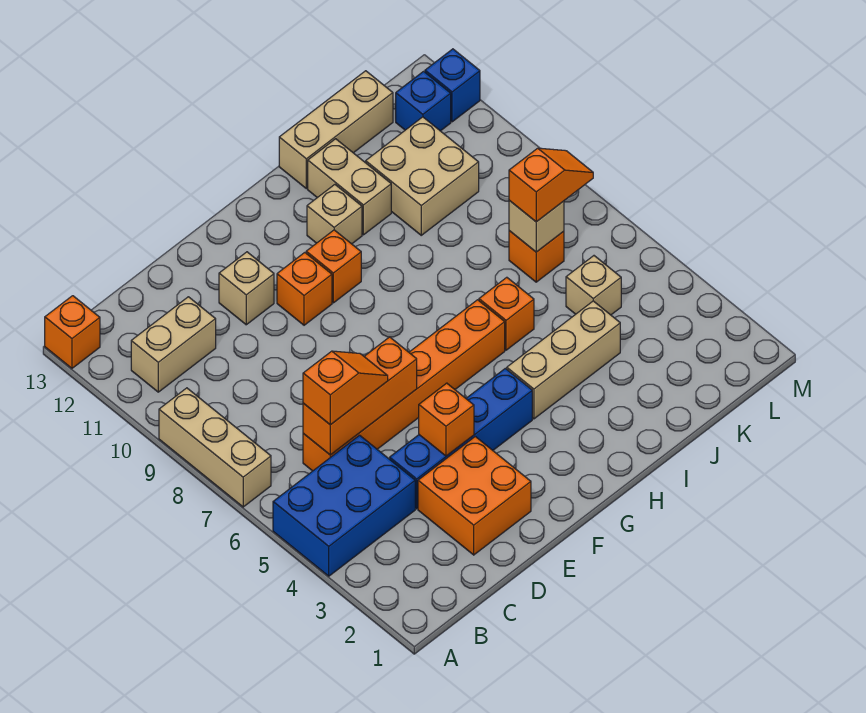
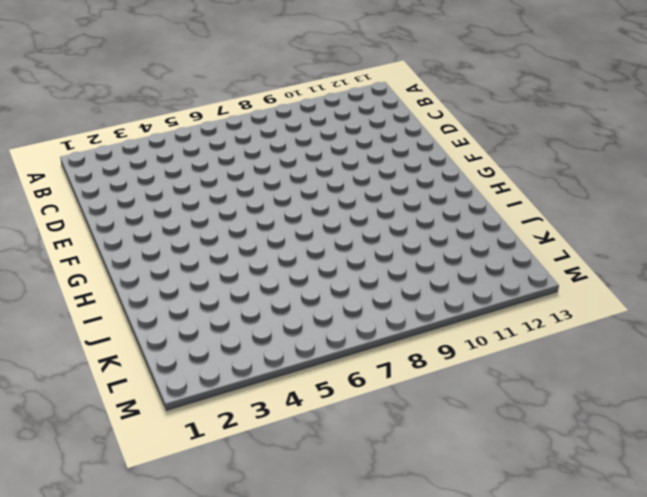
none -> blue brick A4:C5 level 1
none -> tan brick A7:A9 level 1
none -> orange brick A13 level 1

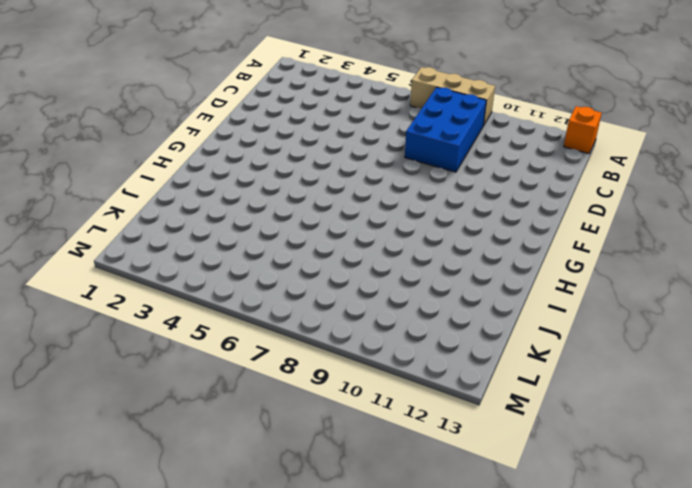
blue brick B8:D9 level 1 -> blue brick A4:C5 level 1
none -> tan brick B11:C11 level 1
none -> orange brick C6:H6 level 1
none -> orange brick D2:E3 level 1

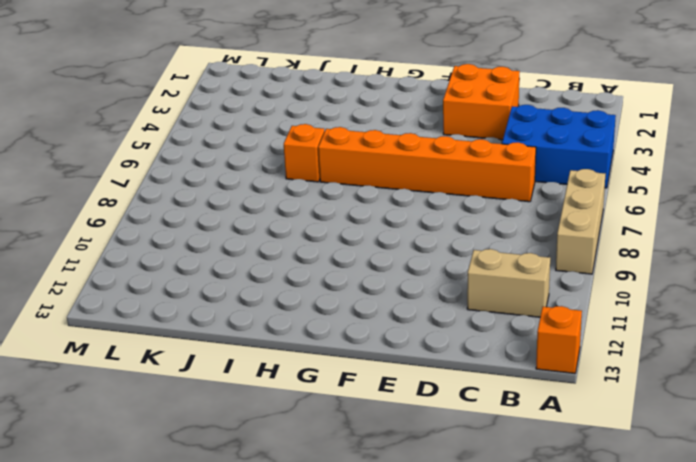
none -> blue brick D4:G4 level 1
none -> tan brick E11 level 1
none -> orange brick F10 level 1

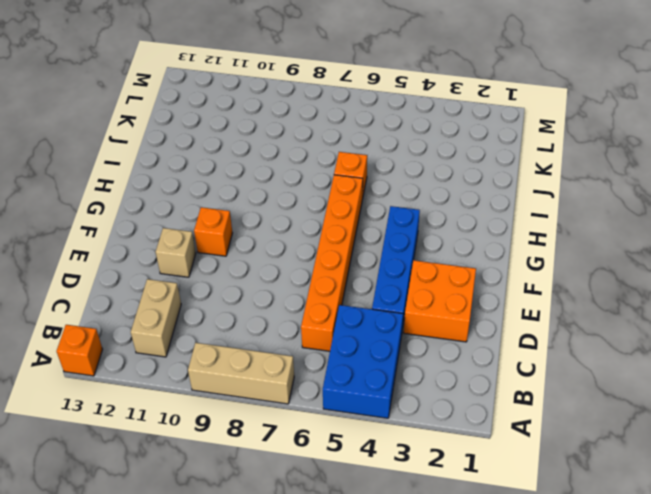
none -> orange brick G10 level 1
none -> tan brick H4:J4 level 1
none -> tan brick H11 level 1

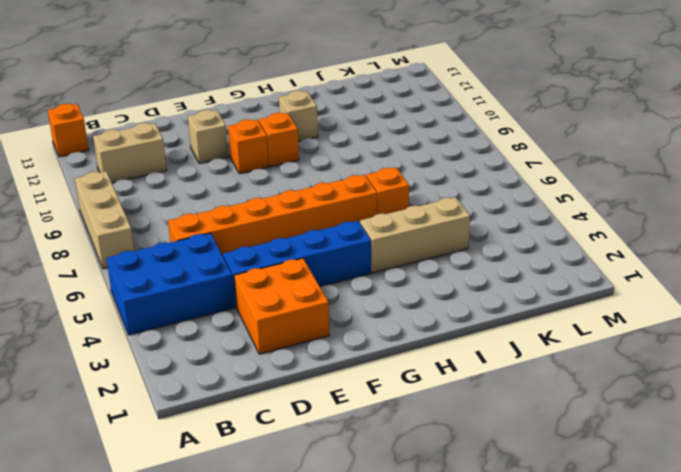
none -> tan brick I11:I12 level 1
none -> tan brick I13:K13 level 1
none -> tan brick J10:K11 level 1

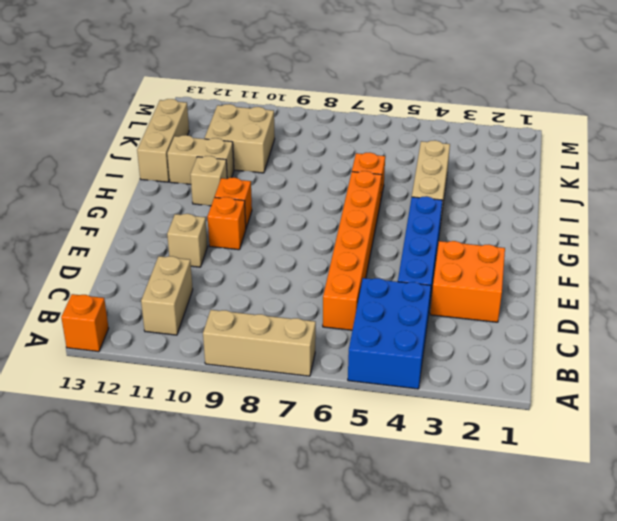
none -> tan brick K5 level 1
none -> orange brick K7 level 1
none -> blue brick L12 level 1

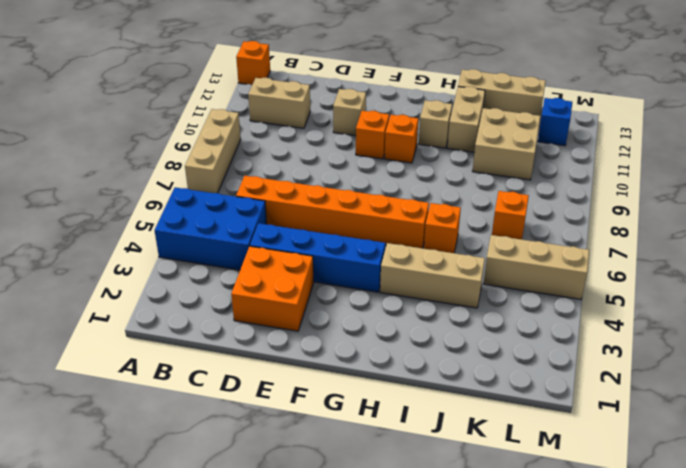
tan brick K5:M5 level 1 -> tan brick K5 level 1
none -> blue brick M12 level 1
none -> orange brick C6:E6 level 2
none -> orange brick E4 level 2

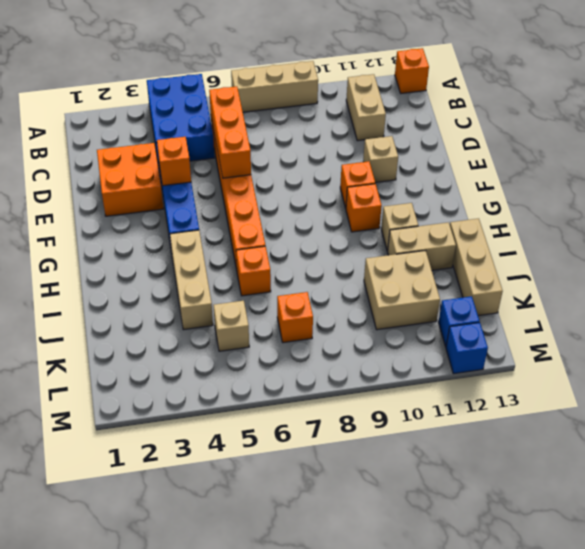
none -> tan brick K7 level 2
none -> orange slope C6:D6 level 3 top C
none -> orange slope K7:L7 level 3 top K

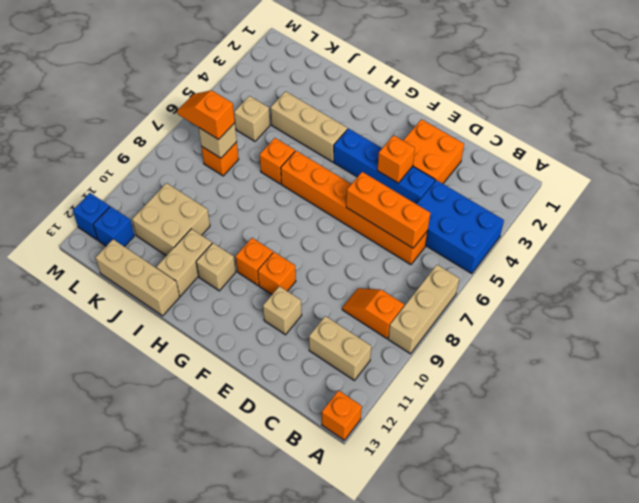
orange slope B9:C9 level 1 top B -> orange slope C6:D6 level 3 top C

